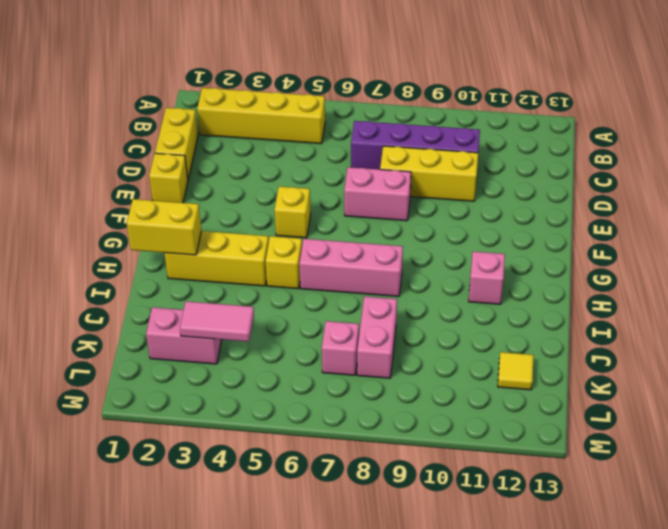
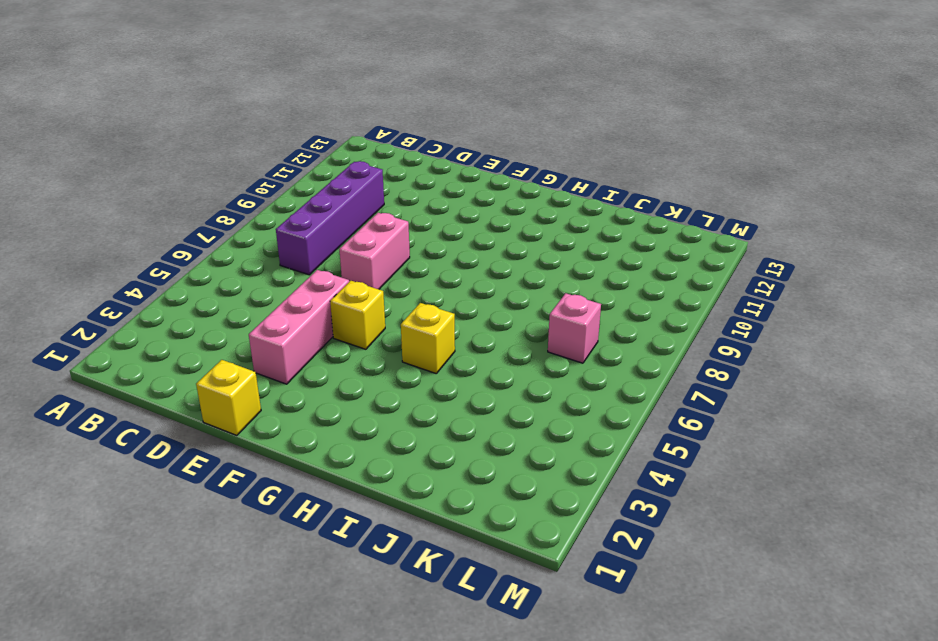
pink brick E3:E5 level 1 -> pink brick H6:H8 level 1
none -> yellow brick B2:B5 level 1
none -> yellow brick C1:D1 level 1
none -> yellow brick D8:D10 level 1

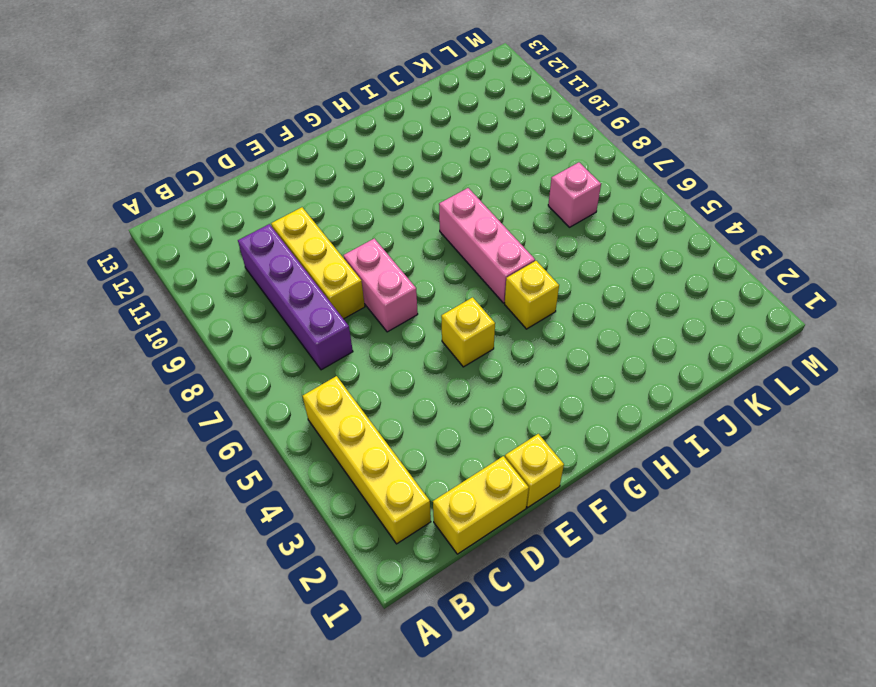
none -> yellow brick H2:H4 level 1
none -> pink brick H11 level 1
none -> pink brick J8:K8 level 1

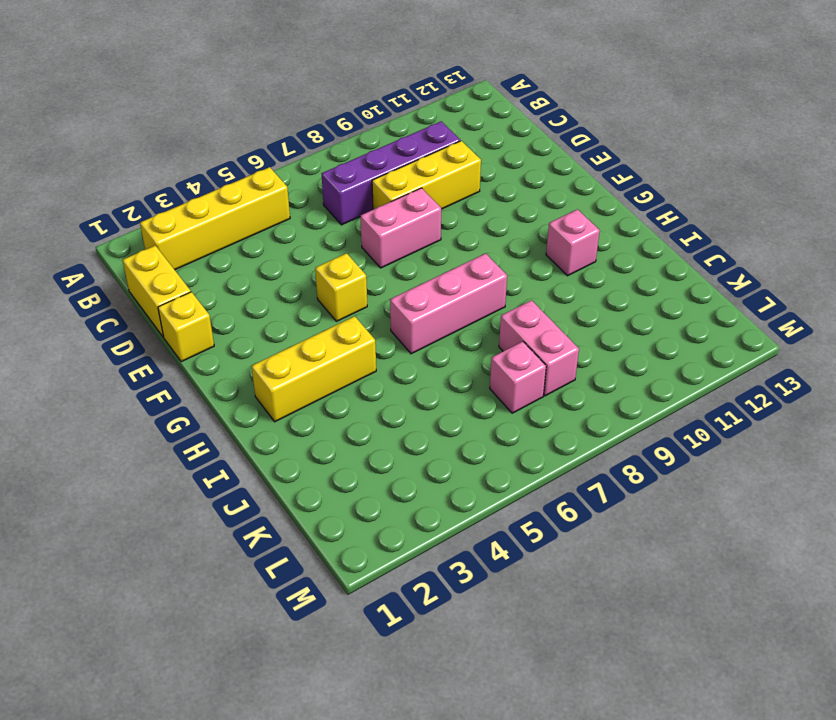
none -> yellow brick H5 level 1
none -> pink brick K2:K3 level 1
none -> yellow tile K12 level 1

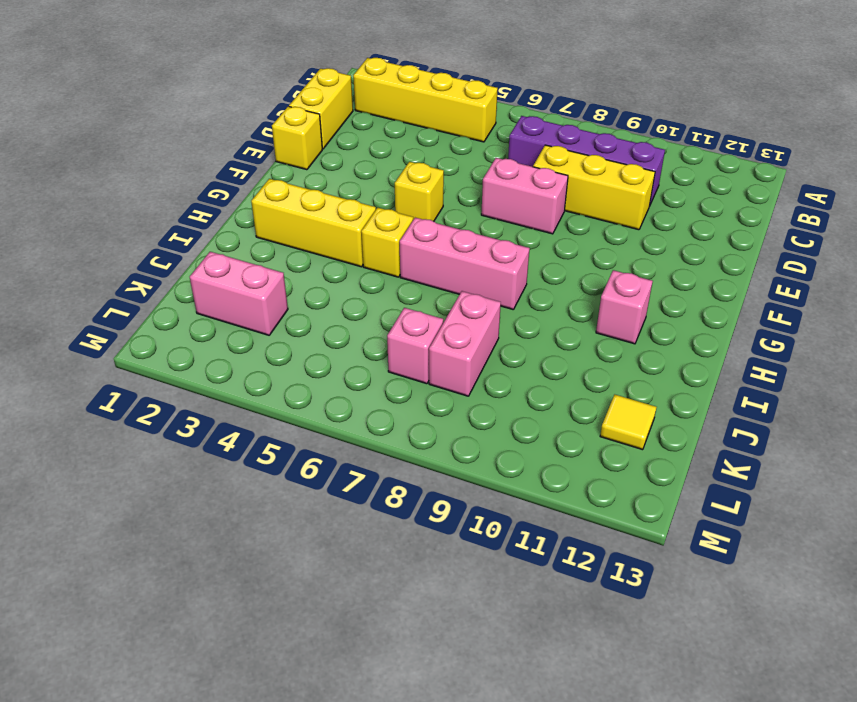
none -> yellow brick H1:H2 level 2
none -> pink tile K3:K4 level 2

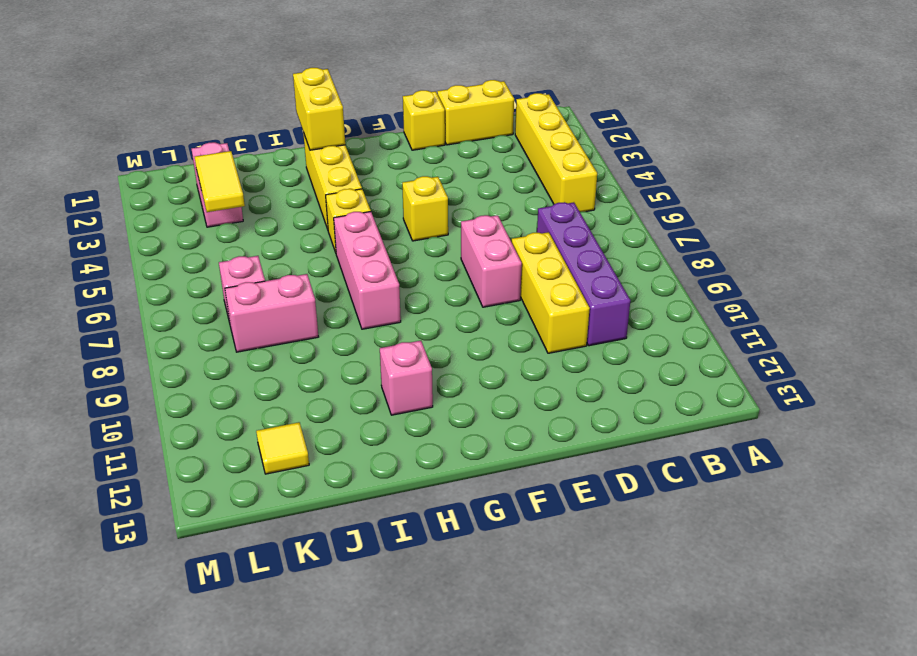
yellow tile K3:K4 level 2 -> pink tile K3:K4 level 2

